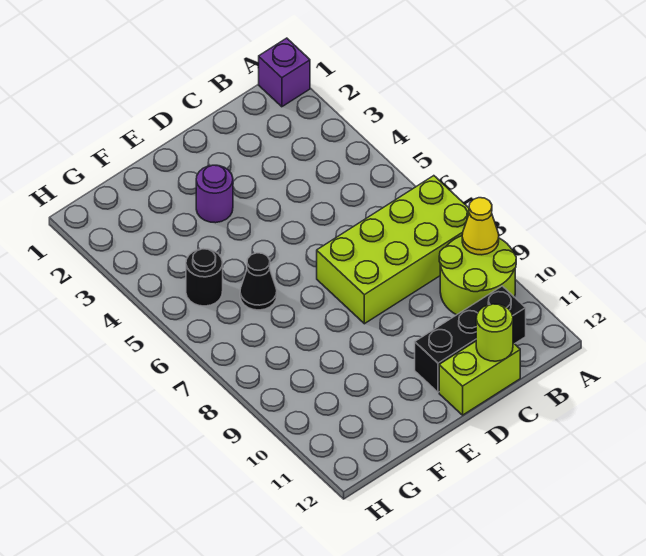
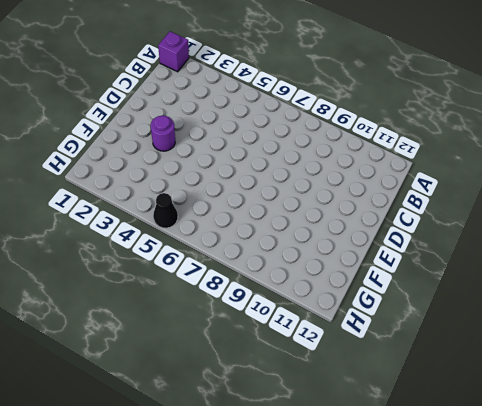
black cone H5 level 1 -> black cone F6 level 1
none -> lime brick A7:D8 level 1
none -> lime round brick A9:B10 level 1

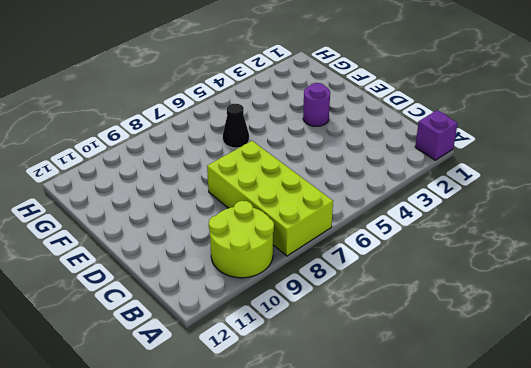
none -> black brick B11:D11 level 1
none -> lime brick C12:D12 level 1

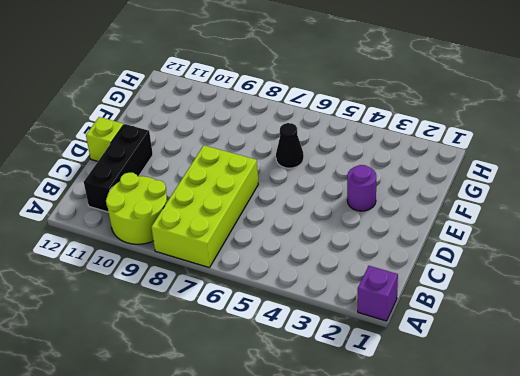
lime brick D12 level 1 -> lime brick C12:D12 level 1
none -> black round brick G5 level 1
none -> yellow cone A9 level 2

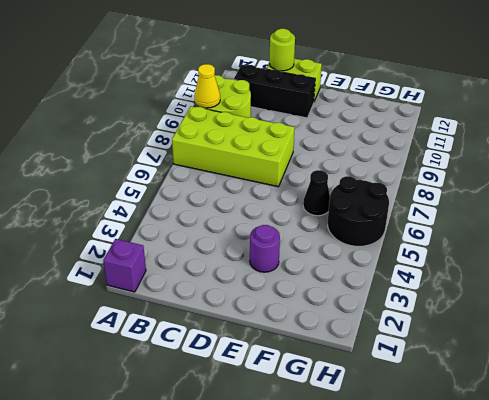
black round brick G5:H6 level 1 -> black round brick G5 level 1

